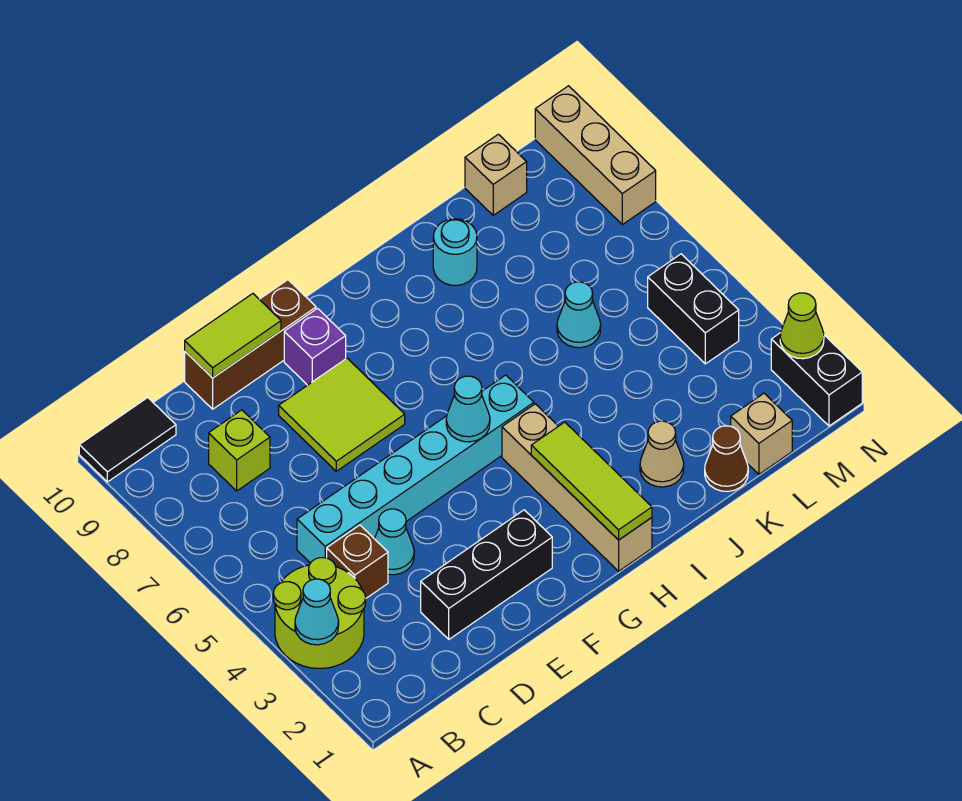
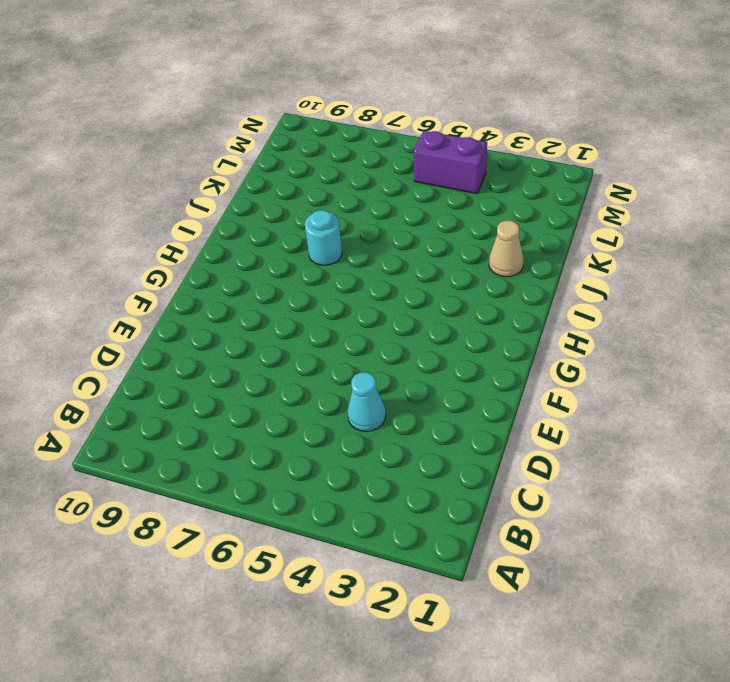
cyan round brick I7 level 1 -> cyan round brick J9 level 1
purple brick M4:M5 level 1 -> black brick M4:M5 level 1
none -> lime round brick A3:B4 level 1
none -> black tile A10:B10 level 1
none -> brown brick C4 level 1

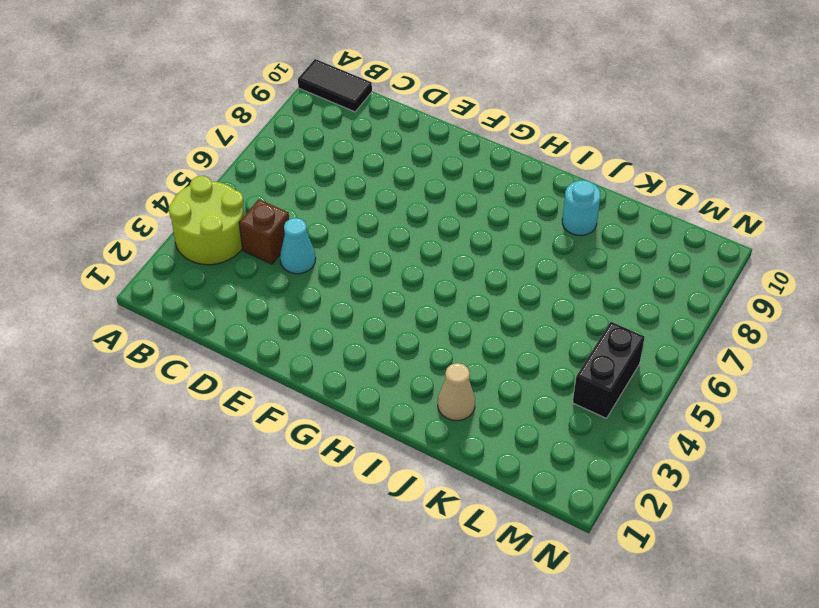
none -> cyan brick C5:H5 level 1
none -> lime brick C8 level 1
none -> black brick D2:F2 level 1

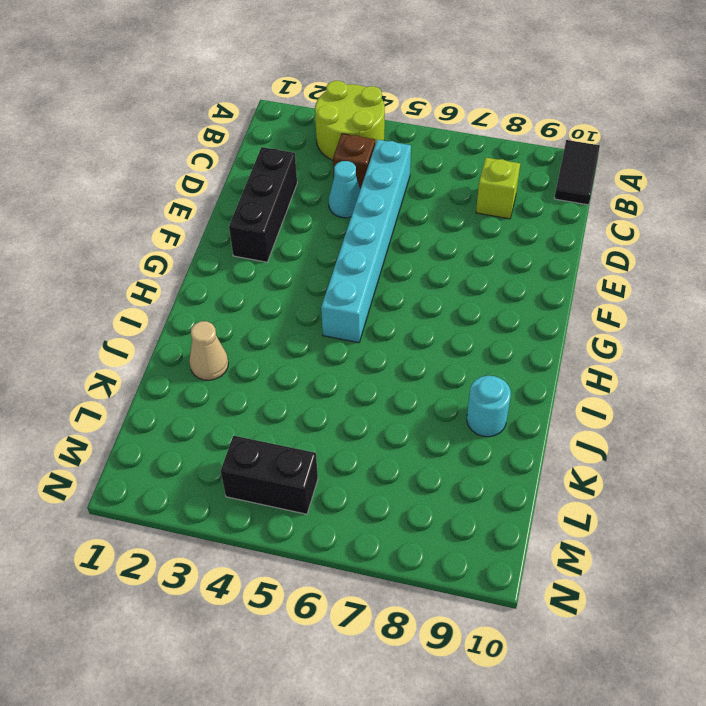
none -> brown brick D10:F10 level 1
none -> lime tile E7:F8 level 1
none -> purple brick F9 level 1

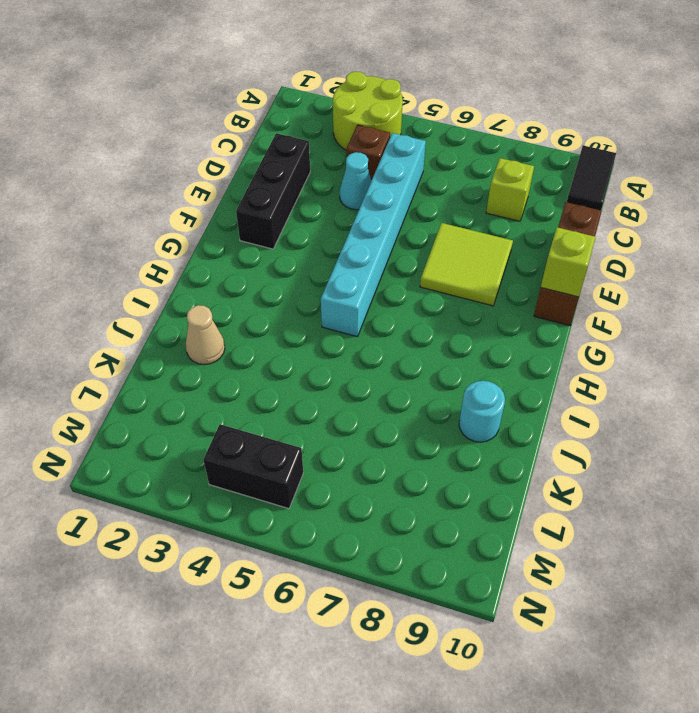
lime brick F10 level 2 -> none
none -> purple brick F9 level 1
none -> tan brick H1:H4 level 1
none -> brown cone K1 level 1

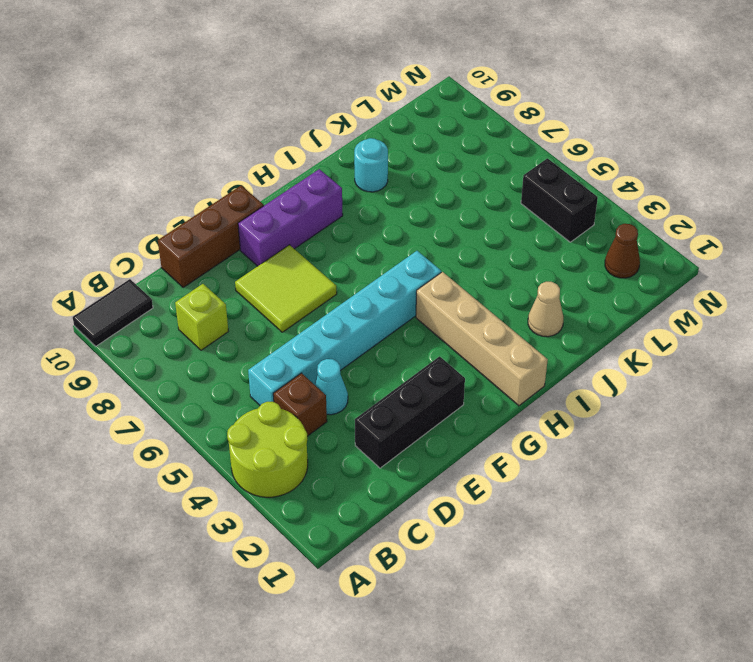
purple brick F9:H9 level 1 -> purple brick F9 level 1
brown cone M2 level 1 -> brown cone K1 level 1
none -> cyan cone K6 level 1
none -> tan brick L1 level 1
none -> tan brick L10 level 1

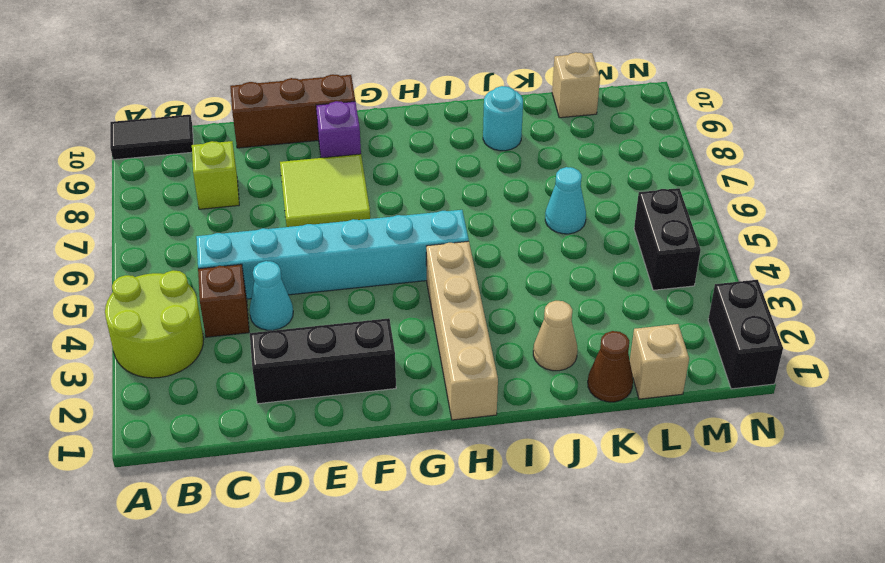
none -> tan brick N8:N10 level 1
none -> cyan cone A3 level 2
none -> lime tile D10:E10 level 2

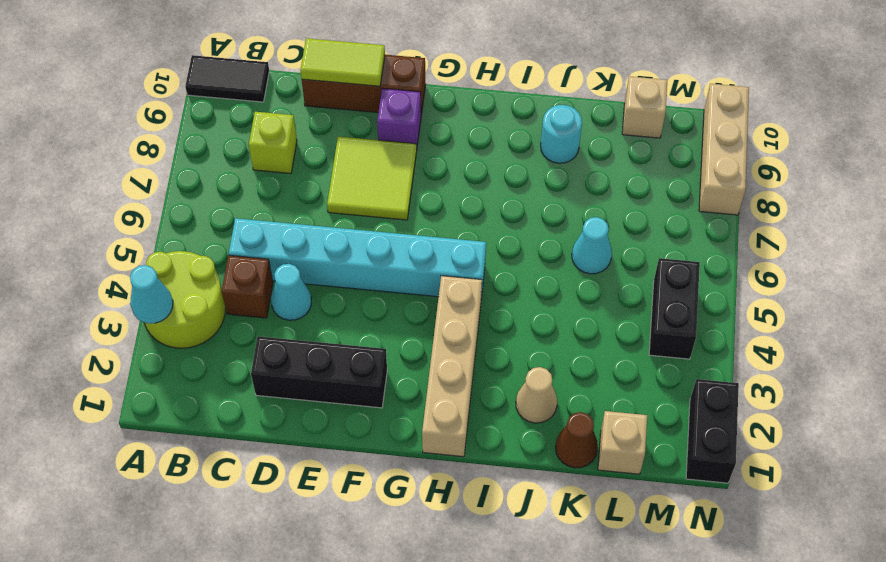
none -> cyan cone G5 level 2
none -> lime tile H1:H3 level 2
none -> lime cone N2 level 2

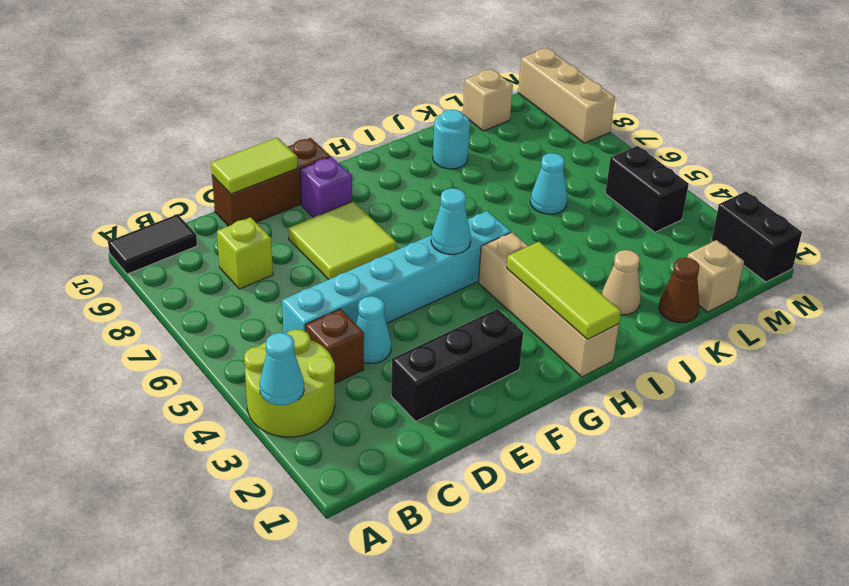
none -> lime cone N2 level 2

